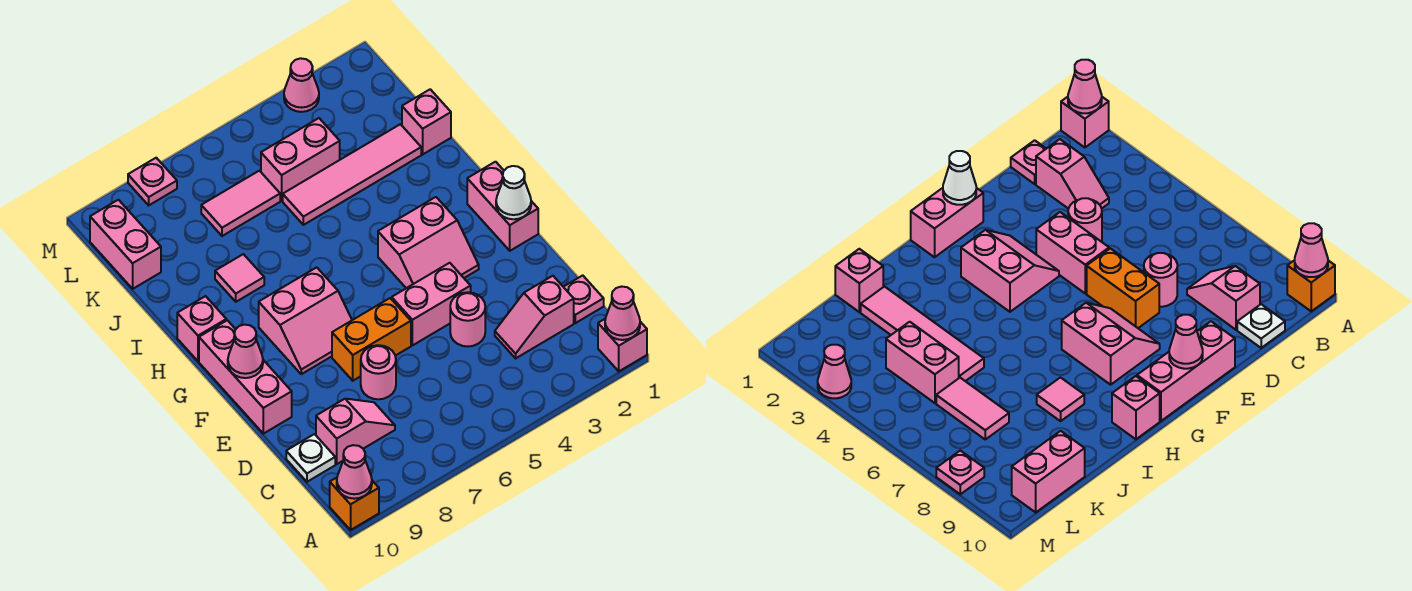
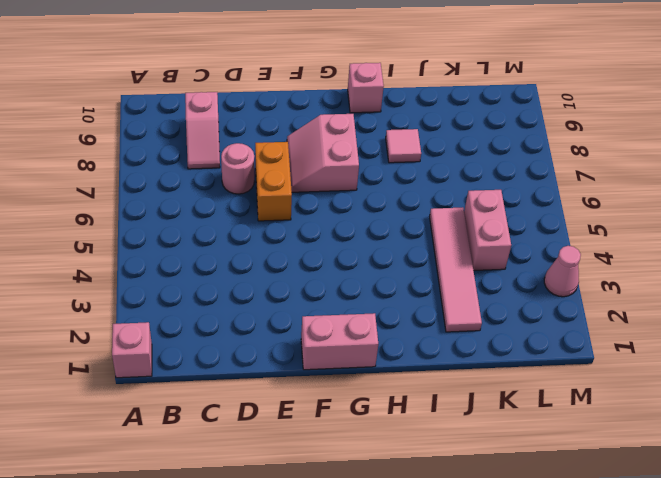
none -> orange brick A10 level 1
none -> pink plate C1 level 1
none -> pink slope C2:C3 level 1 top 2

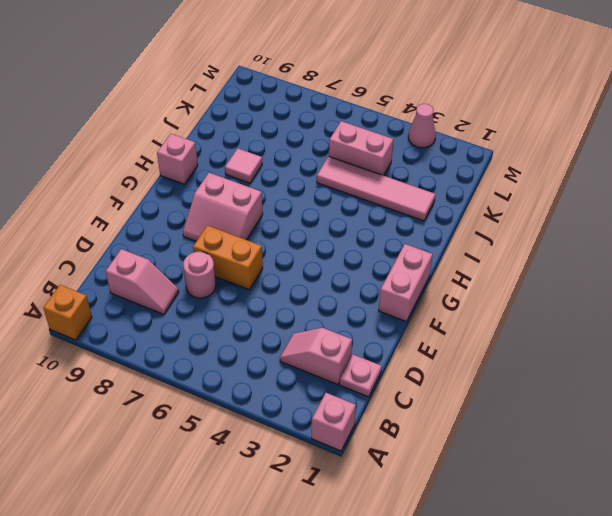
none -> white plate C10 level 1
none -> pink round brick D4 level 1
none -> pink brick E4:E5 level 1

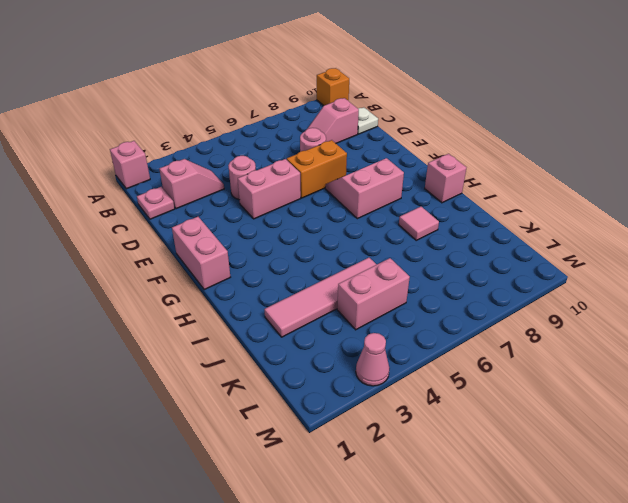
none -> pink brick E10:G10 level 1
none -> pink slope F3:G4 level 1 top G
none -> pink brick J1 level 1

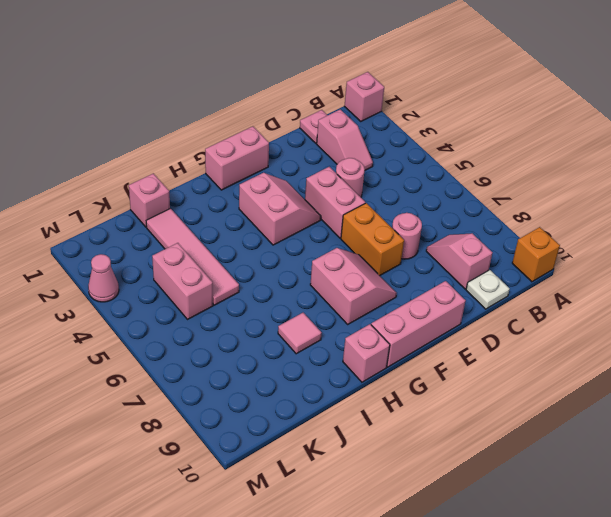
none -> pink tile K6:K7 level 1
none -> pink brick K10:L10 level 1
none -> pink plate M8 level 1

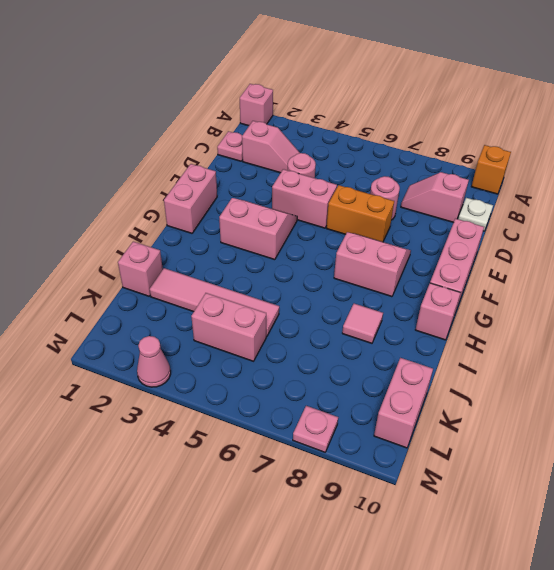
none -> pink tile K6:K7 level 1
none -> pink cone A1 level 2
none -> pink cone A10 level 2

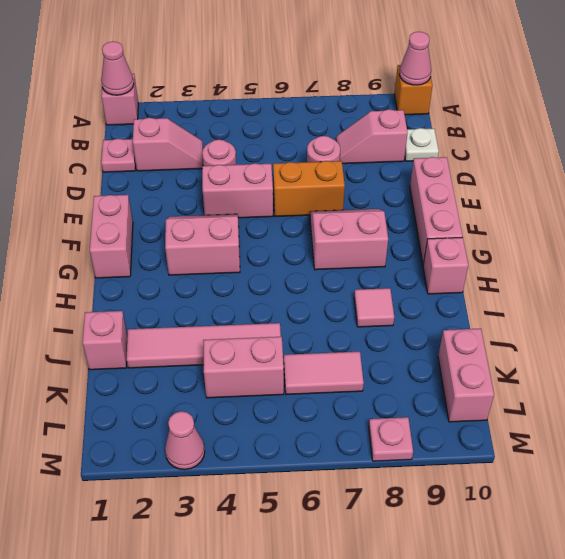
none -> white cone F1 level 2
none -> pink cone F10 level 2

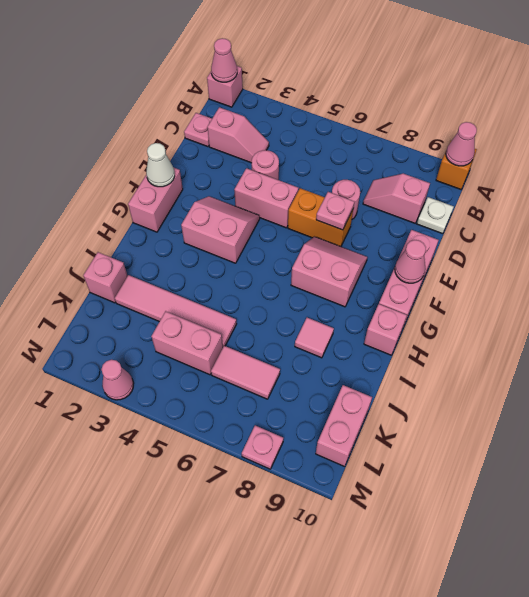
pink plate E7 level 2 -> none

